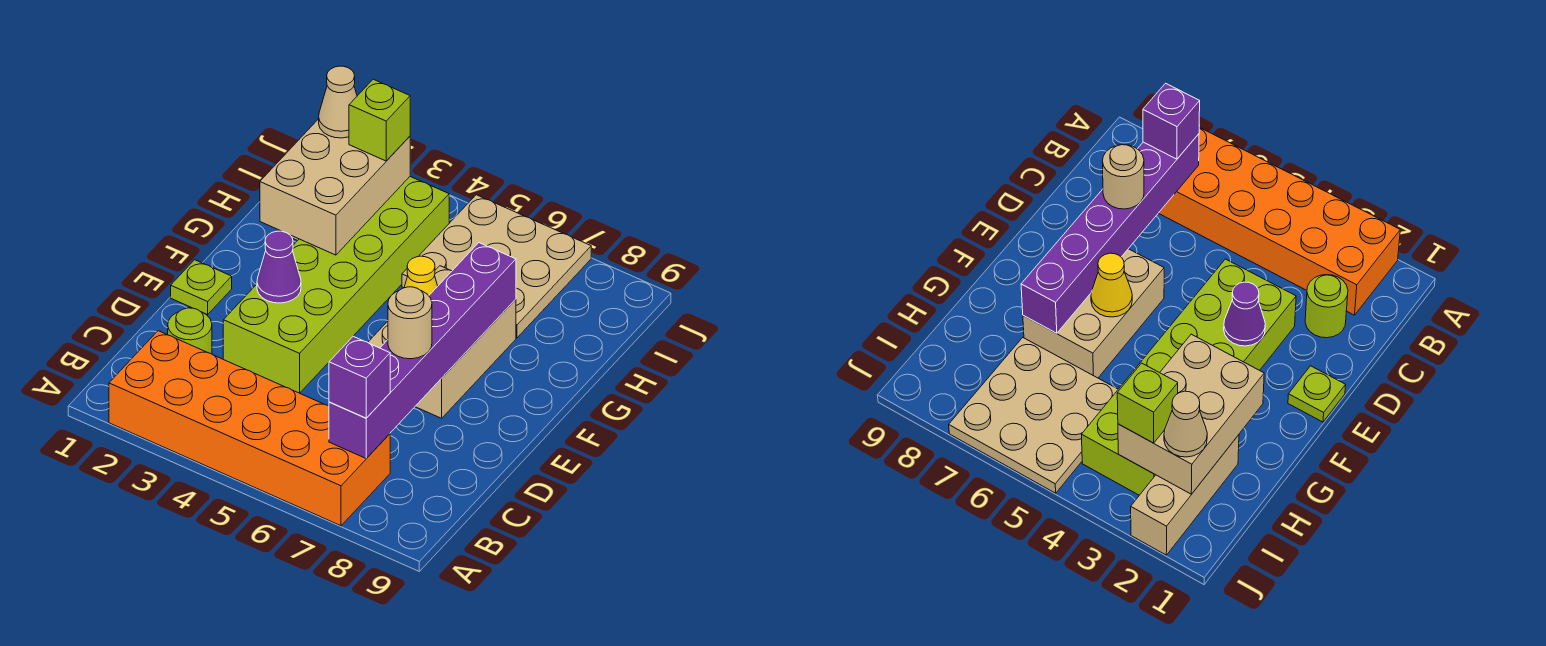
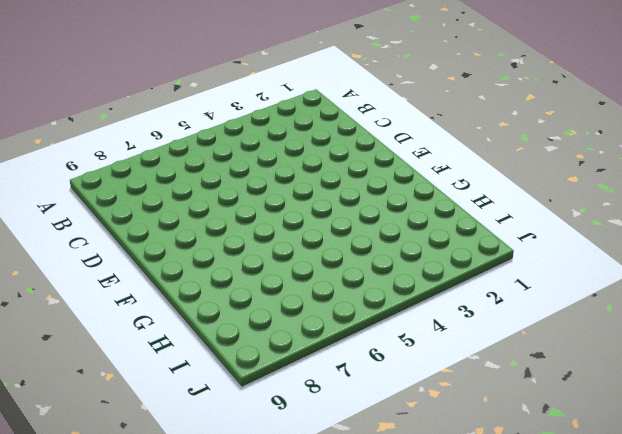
none -> orange brick A2:B7 level 1
none -> lime round brick C2 level 1
none -> lime brick D3:I4 level 1

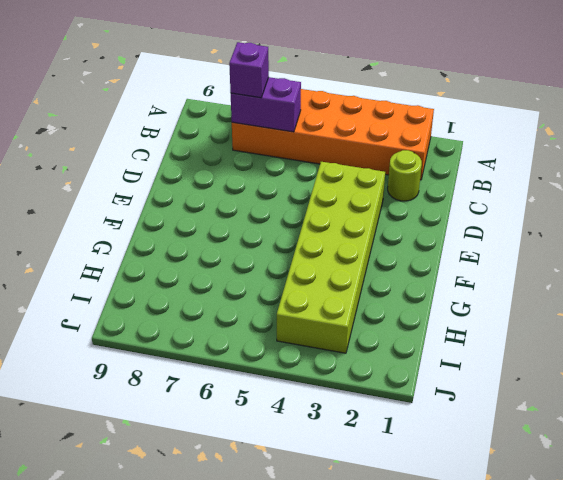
purple brick B6:B7 level 2 -> purple brick B7:G7 level 2
none -> lime plate E1 level 1
none -> tan brick E6:G7 level 1
none -> tan brick H2:J2 level 1

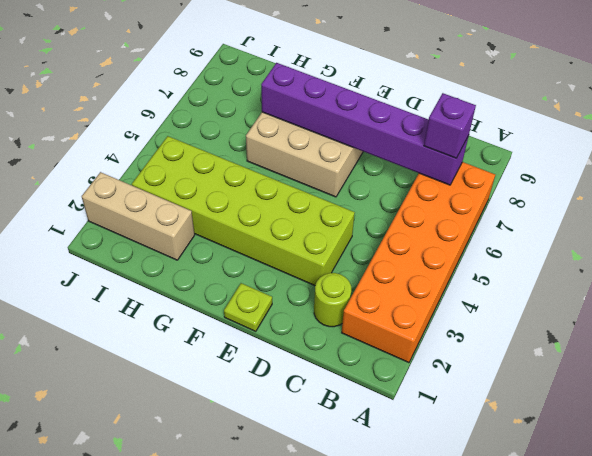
none -> tan plate H5:J7 level 1
none -> purple cone E3 level 2
none -> yellow cone F6 level 2

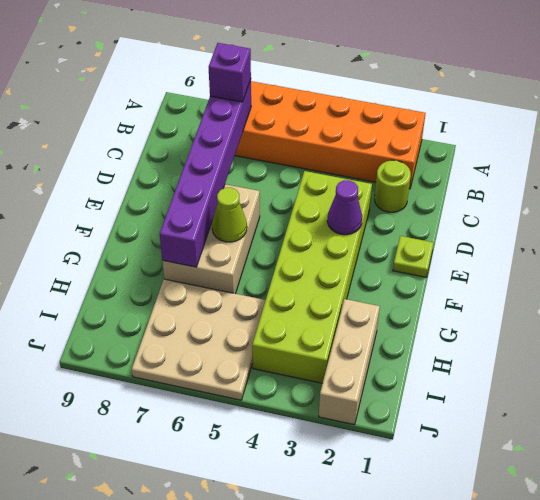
lime cone F6 level 2 -> yellow cone F6 level 2
none -> tan brick G2:I3 level 2
none -> tan round brick D7 level 3
none -> tan cone I2 level 3

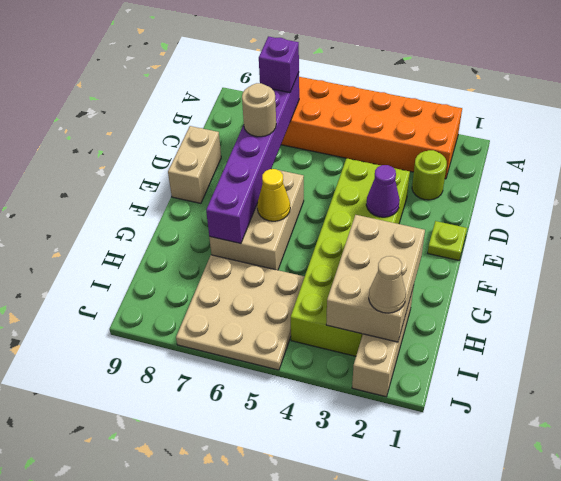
tan brick D9:E9 level 1 -> none
none -> lime brick I3 level 3

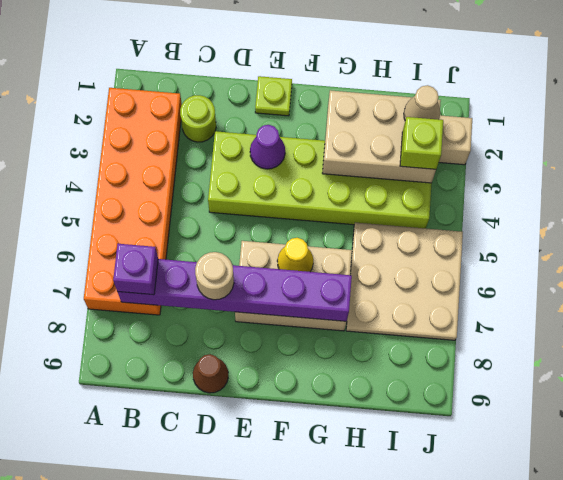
brown cone D9 level 1 -> none

